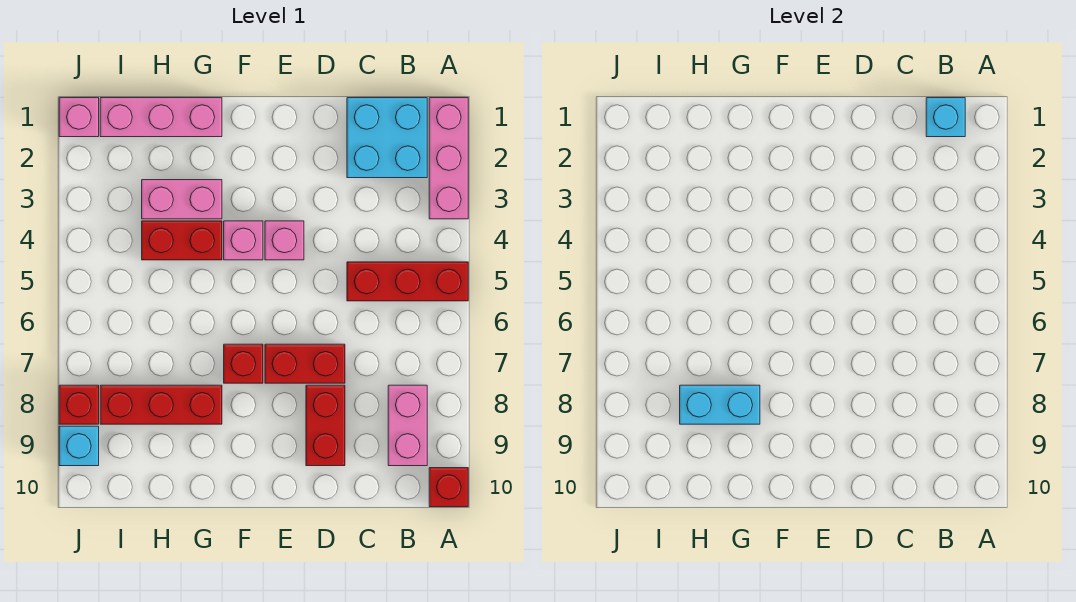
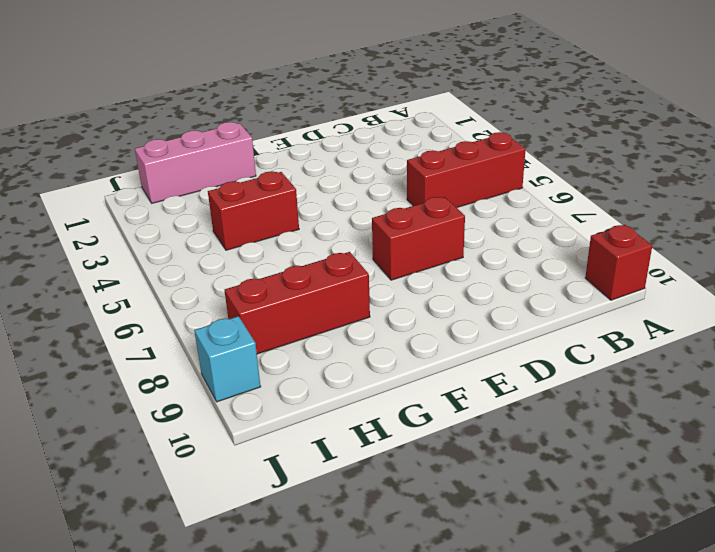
none -> pink brick A1:A3 level 1
none -> cyan brick B1:C2 level 1
none -> pink brick B8:B9 level 1

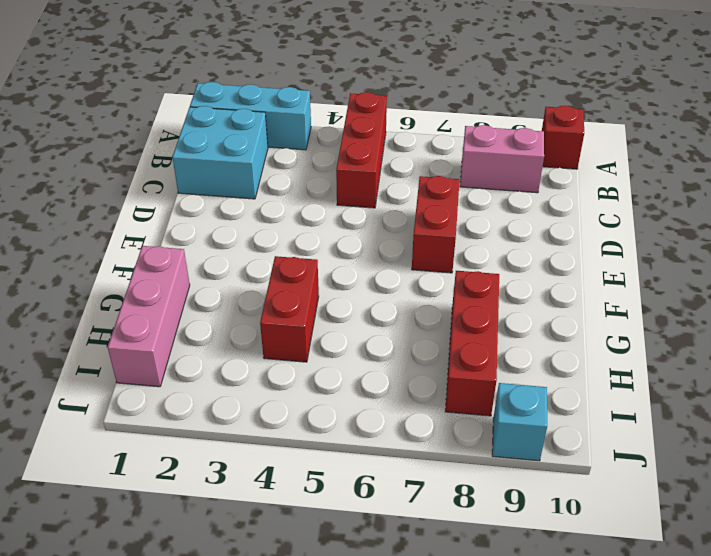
cyan brick A1:A3 level 1 -> pink brick A1:A3 level 1
none -> red brick D8:D9 level 1
none -> pink brick E4 level 1
none -> pink brick F4 level 1

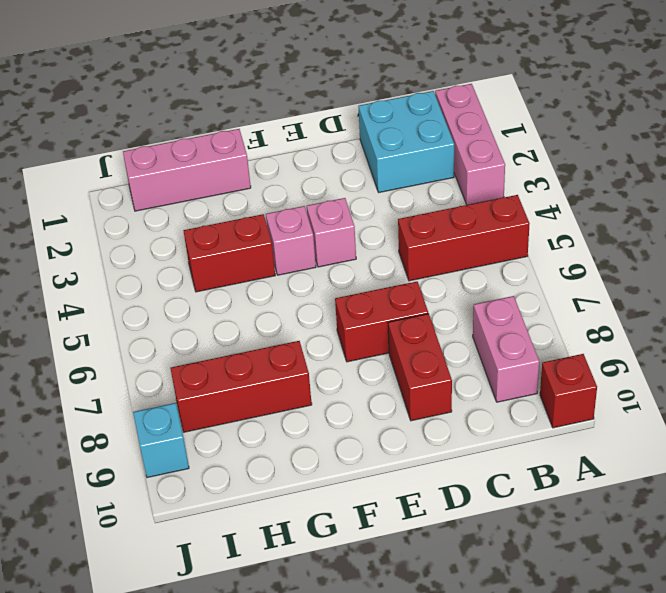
none -> red brick F7 level 1
none -> pink brick G3:H3 level 1
none -> pink brick J1 level 1

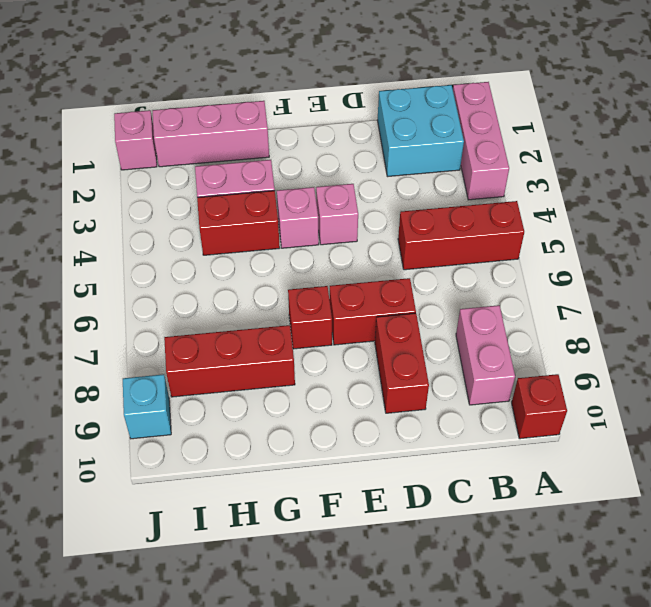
none -> red brick J8 level 1
none -> cyan brick B1 level 2
none -> cyan brick G8:H8 level 2

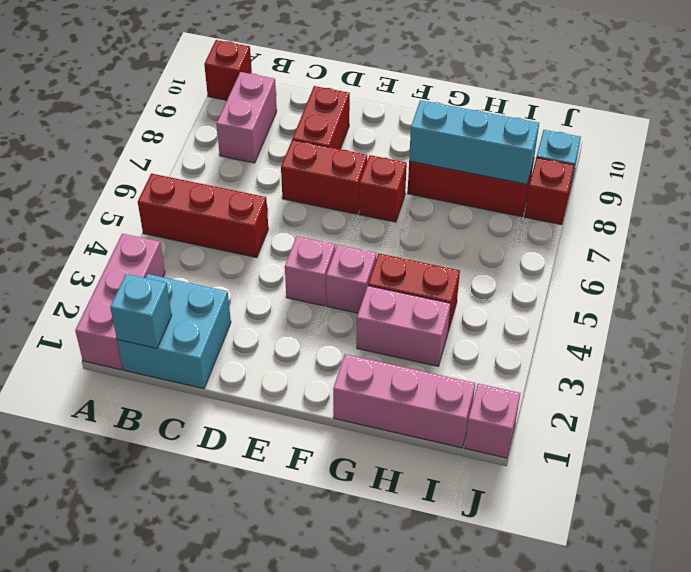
cyan brick G8:I8 level 2 -> cyan brick G8:H8 level 2

